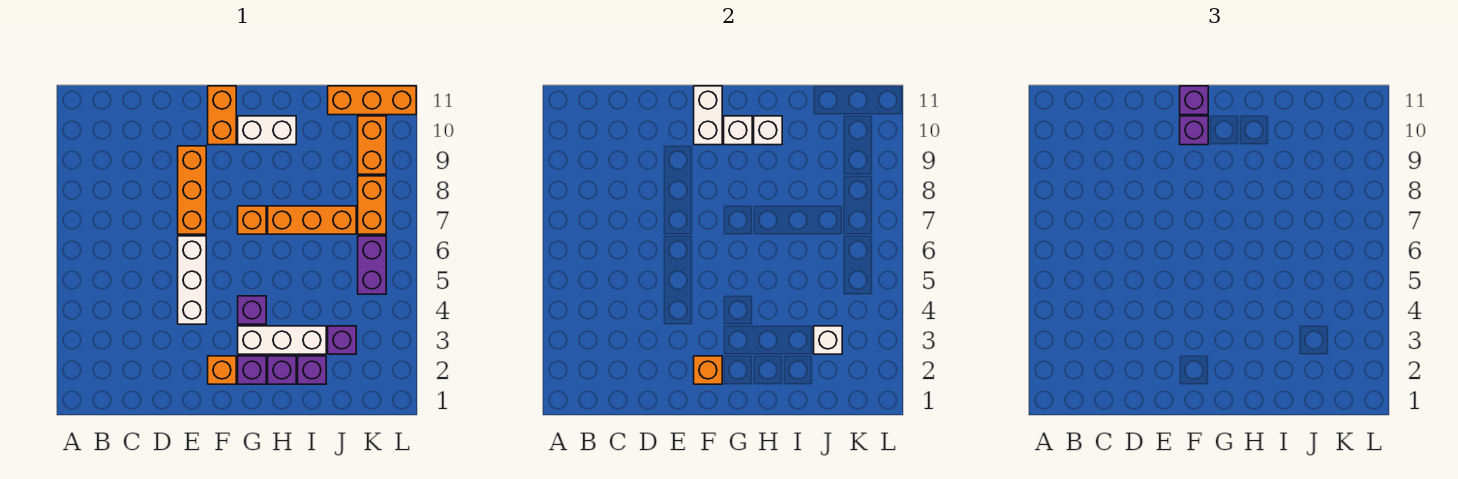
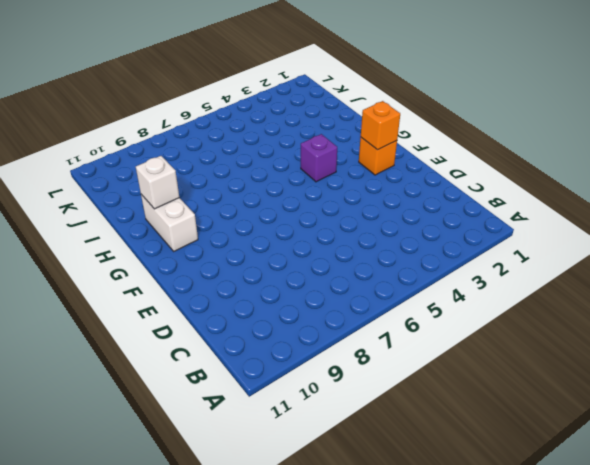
none -> white brick E4:E6 level 1
none -> orange brick E7:E9 level 1
none -> orange brick F10:F11 level 1

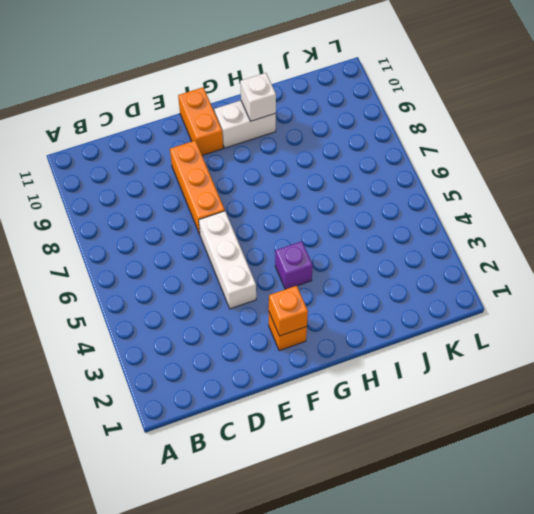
none -> purple brick G2 level 1
none -> white brick G3:I3 level 1
none -> orange brick G7 level 1

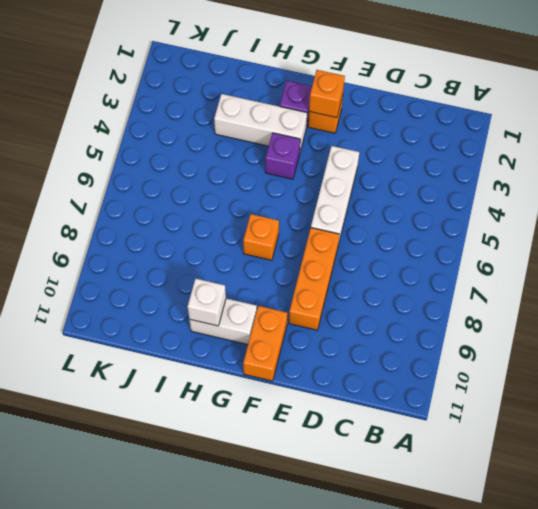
none -> purple brick H2 level 1
none -> orange brick H7:J7 level 1
none -> purple brick I2 level 1

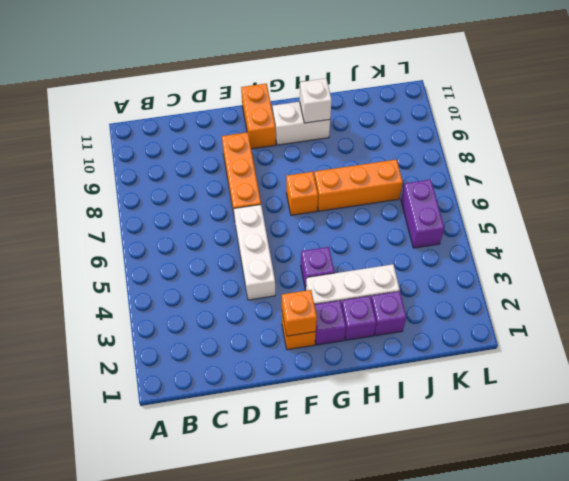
none -> purple brick J3 level 1
none -> orange brick J11:L11 level 1
none -> orange brick K7:K8 level 1

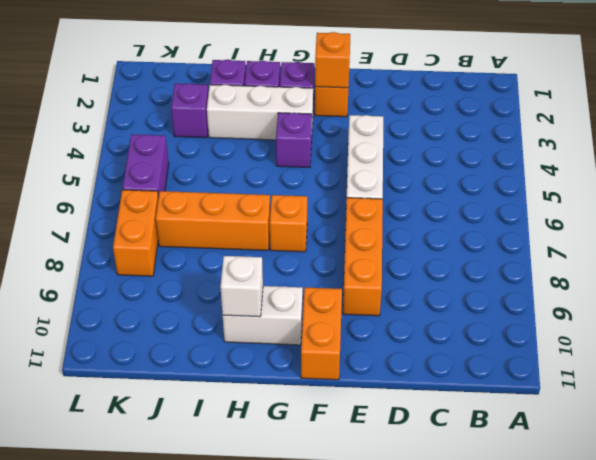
none -> orange brick J11:L11 level 1
none -> orange brick K9:K10 level 1
none -> white brick F10:F11 level 2

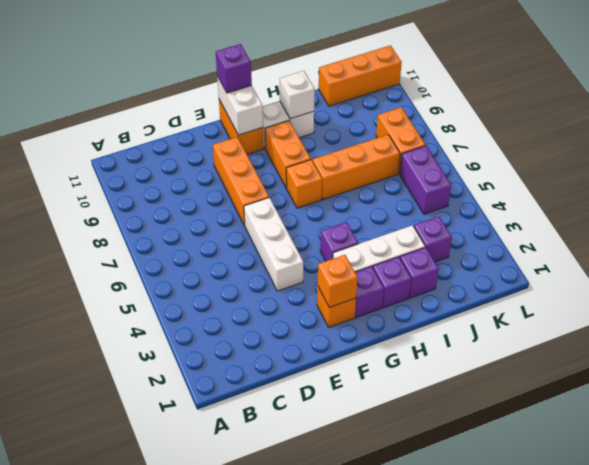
orange brick G8:G9 level 1 -> orange brick K9:K10 level 1
none -> white brick G10 level 2
none -> white brick J3 level 2
none -> purple brick F10 level 3

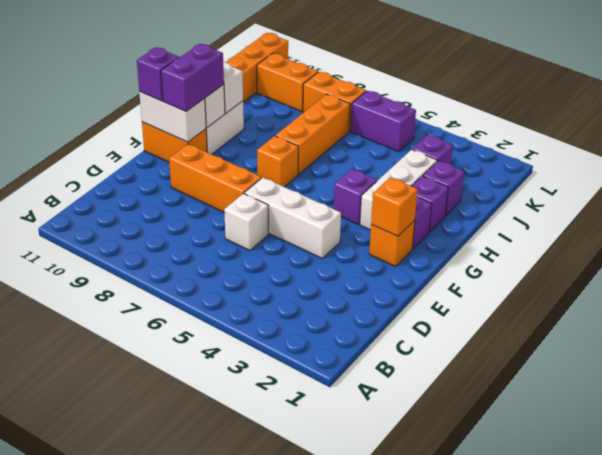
white brick D6 level 1 -> white brick J3 level 2
purple brick F10:G10 level 3 -> purple brick F10 level 3

